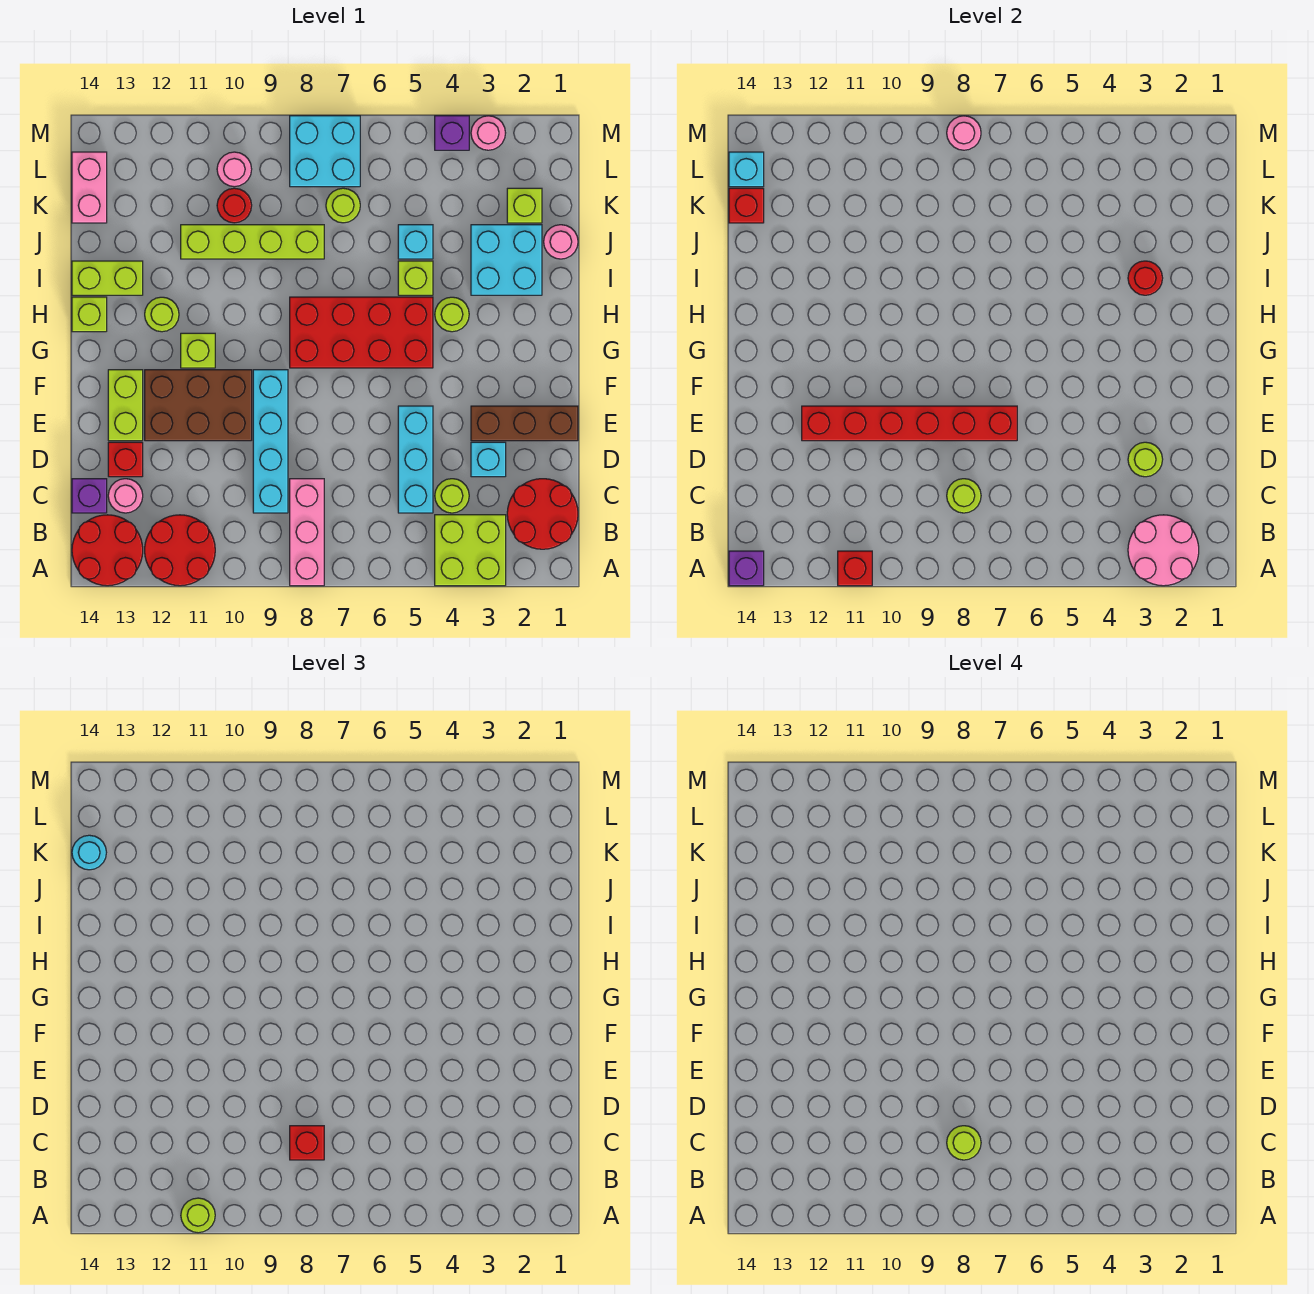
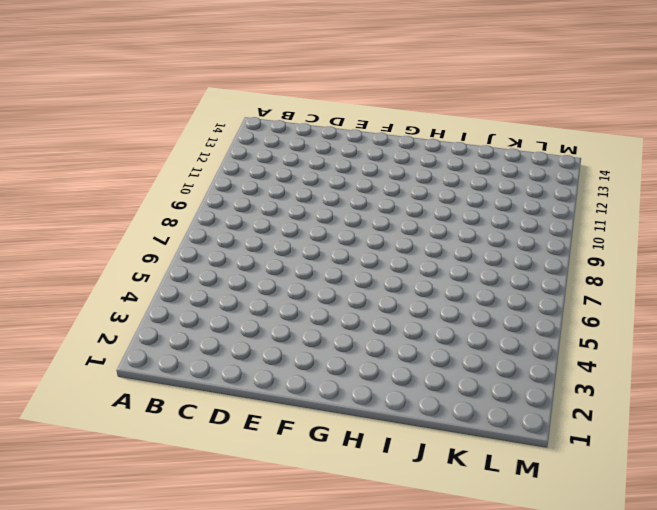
none -> lime brick A3:B4 level 1
none -> pink brick A8:C8 level 1
none -> red round brick A11:B12 level 1
none -> red round brick A13:B14 level 1

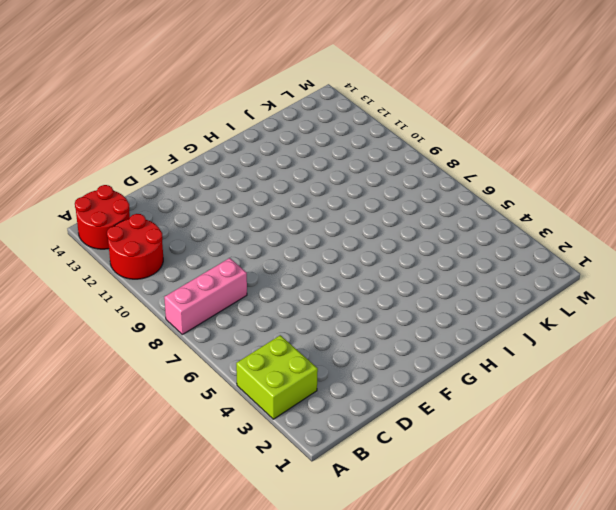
none -> red round brick B1:C2 level 1
none -> lime round brick C4 level 1
none -> cyan brick C5:E5 level 1
none -> cyan brick C9:F9 level 1

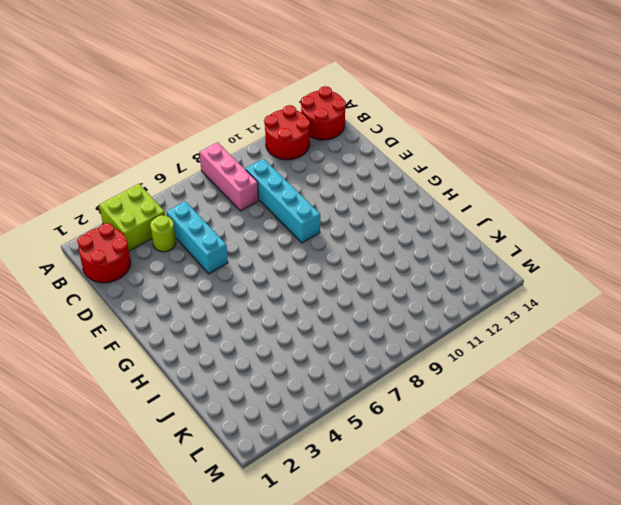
none -> pink round brick C13 level 1
none -> purple brick C14 level 1
none -> cyan brick D3 level 1
none -> red brick D13 level 1

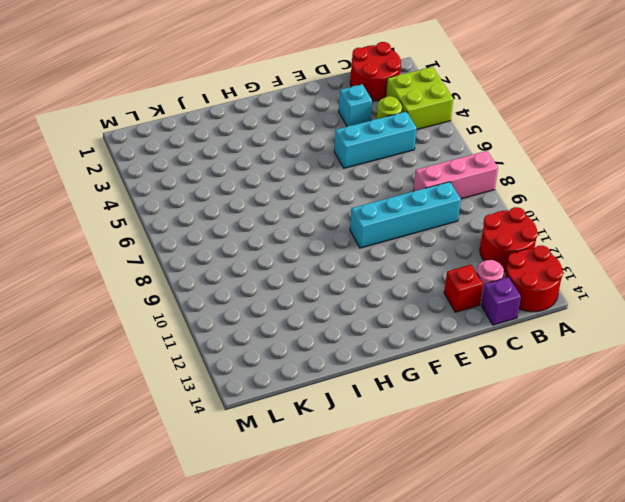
none -> brown brick E1:E3 level 1
none -> brown brick E10:F12 level 1
none -> lime brick E13:F13 level 1
none -> red brick G5:H8 level 1

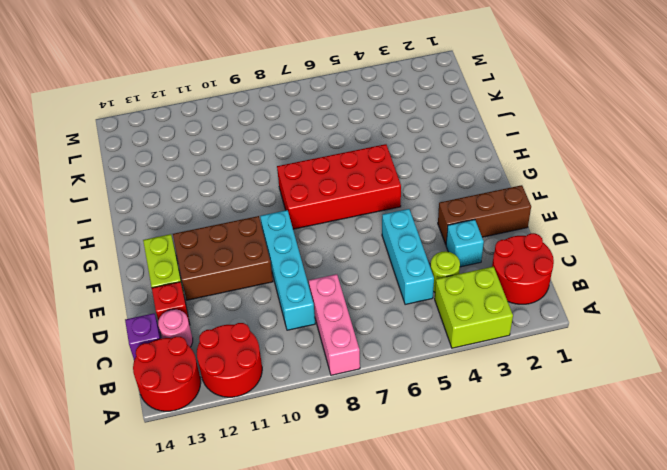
none -> lime brick G11 level 1
none -> lime round brick H4 level 1
none -> lime round brick H12 level 1
none -> lime brick H14 level 1

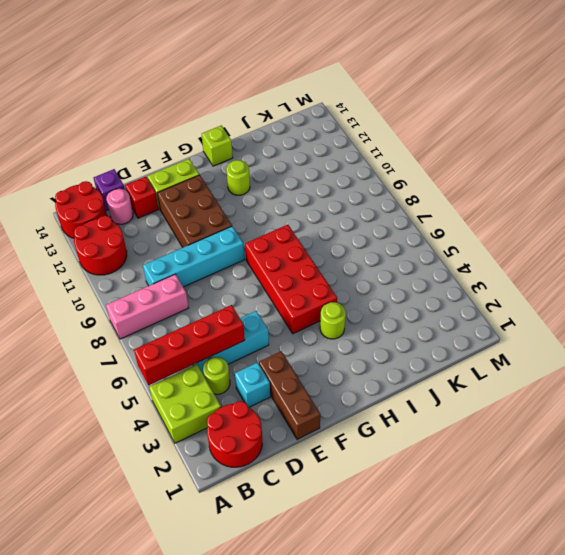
red brick A5:D5 level 2 -> none
none -> lime brick G11 level 1
none -> cyan brick I2:J3 level 1
none -> lime brick I5 level 1
none -> lime brick I13:I14 level 1

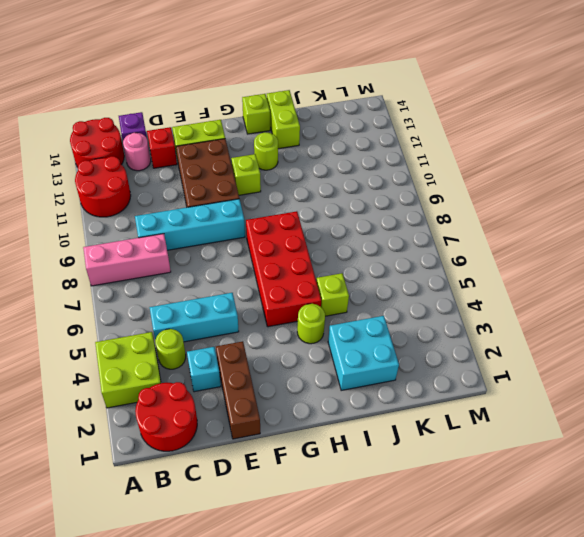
none -> pink round brick J1 level 1
none -> cyan brick J5 level 1
none -> lime brick J8:J11 level 1
none -> lime brick K2 level 1

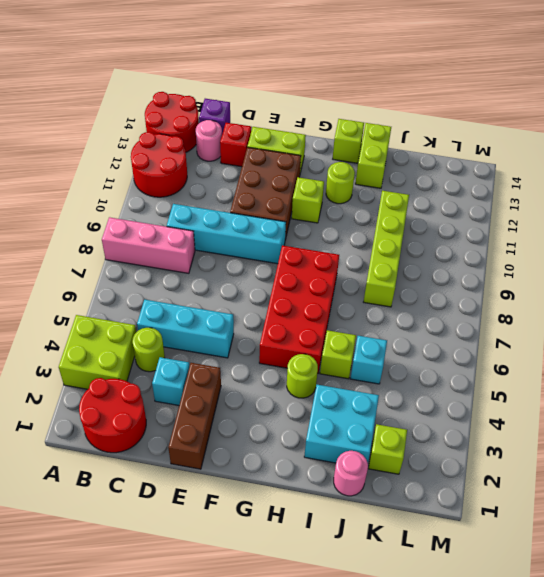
none -> lime round brick K7 level 1
none -> red round brick K10 level 1
none -> pink brick K14:L14 level 1
none -> cyan brick L7:M8 level 1

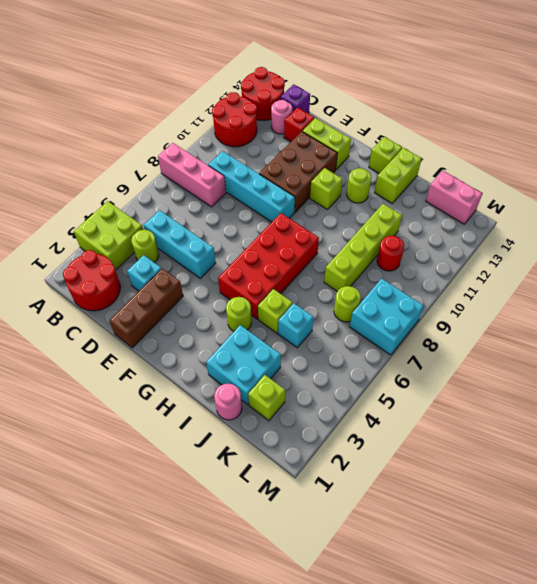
none -> pink round brick L10 level 1
none -> pink round brick M3 level 1
none -> purple brick M4 level 1
none -> pink round brick A2:B3 level 2

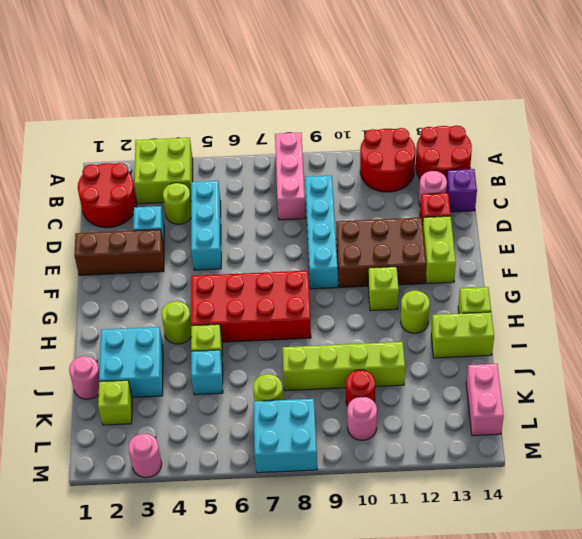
none -> purple brick M4 level 1
none -> pink round brick A2:B3 level 2
none -> red brick A11 level 2
none -> purple brick A14 level 2

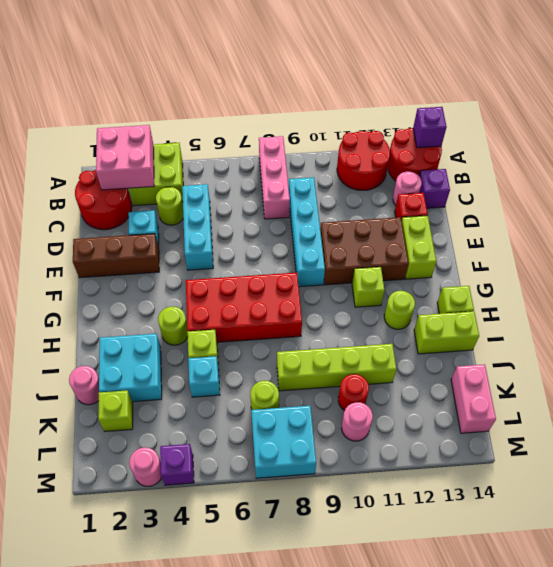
pink brick A2:B3 level 2 -> pink round brick A2:B3 level 2
none -> red brick A11 level 2
none -> lime round brick C8 level 2
none -> lime round brick D3 level 2
none -> red brick E7:E12 level 2

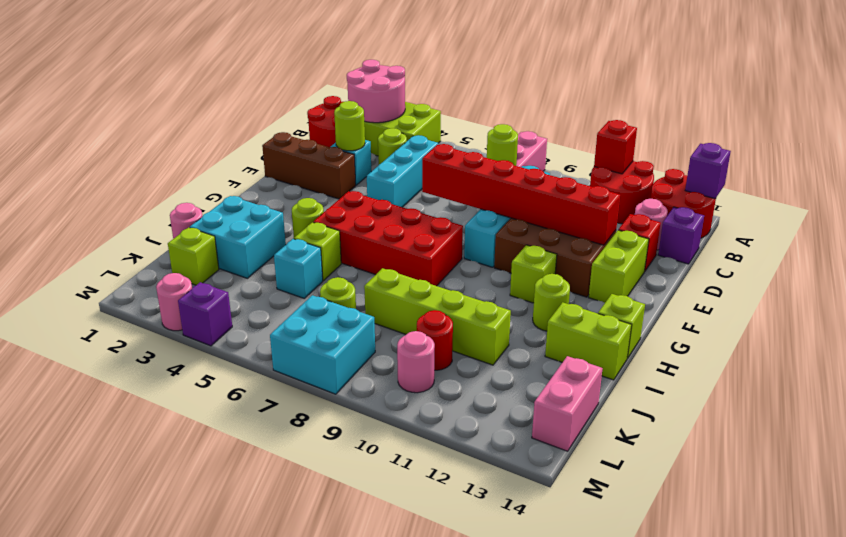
none -> red round brick I3 level 2
none -> red brick K14 level 2
none -> cyan brick L14 level 2
none -> pink round brick M8 level 2

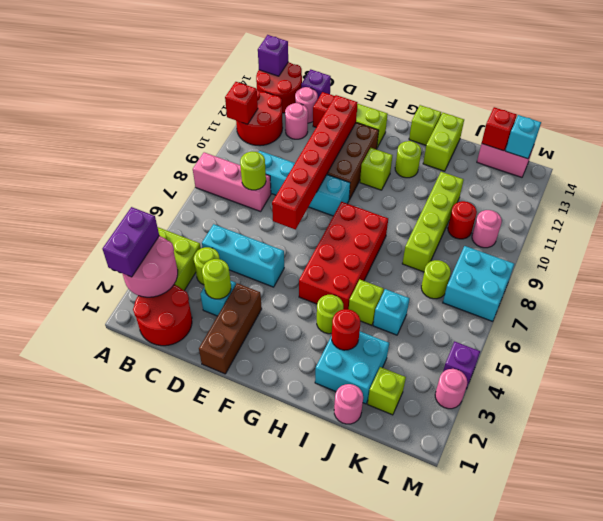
purple brick A2:A3 level 3 -> none
pink round brick C12 level 1 -> pink round brick M8 level 2
none -> lime round brick A11 level 3
none -> red brick C8 level 3
none -> cyan round brick K14 level 3
none -> lime round brick C8 level 4

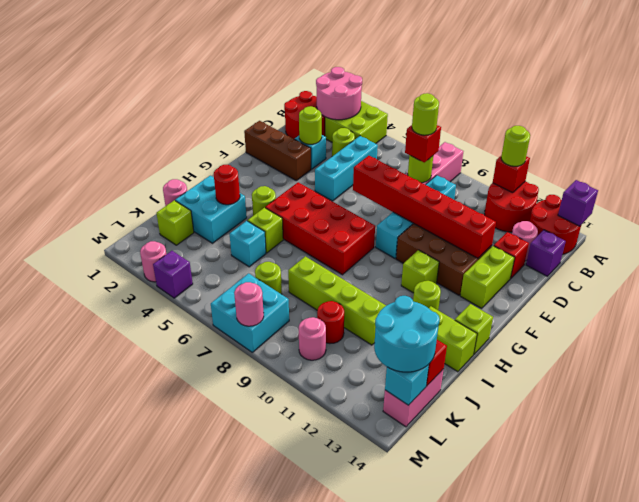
cyan round brick K13:L14 level 3 -> cyan round brick K14 level 3

